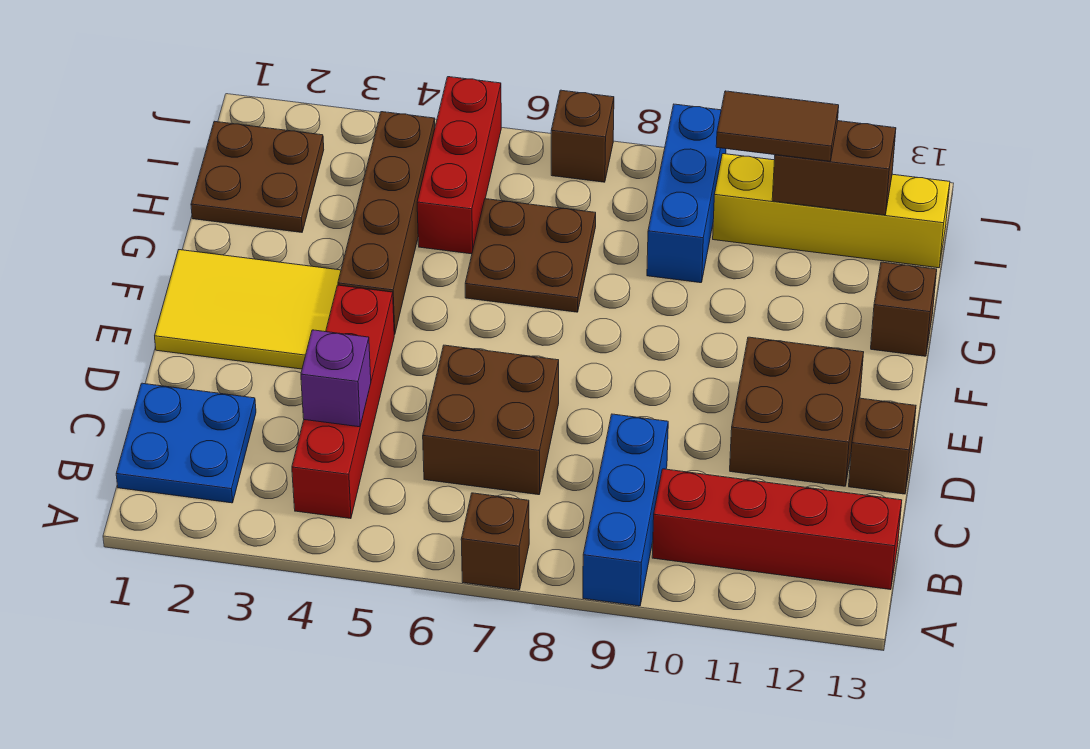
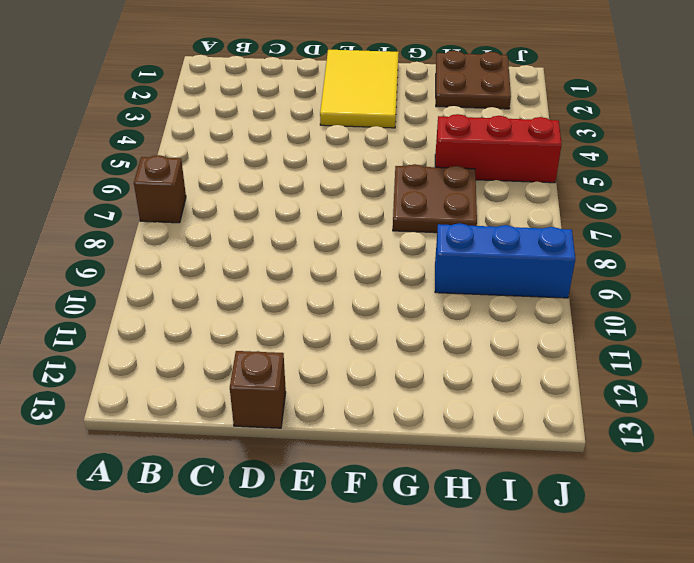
none -> blue brick A9:C9 level 1
none -> blue plate B1:C2 level 1
none -> red brick B4:E4 level 1

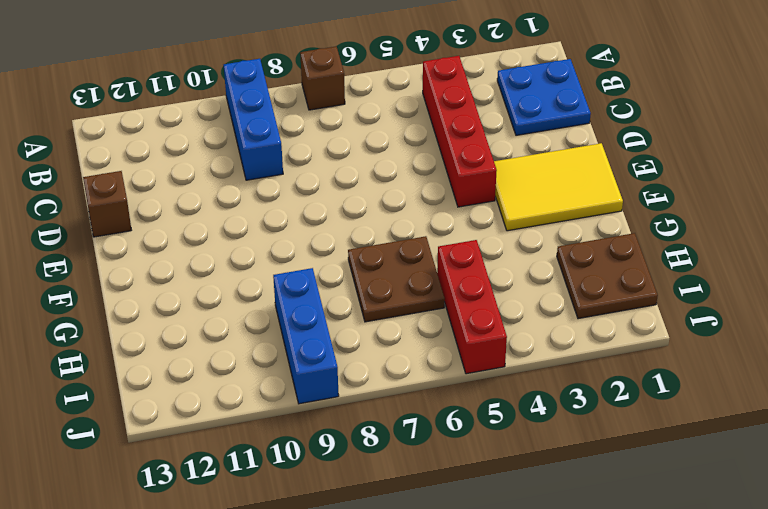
none -> red brick B10:B13 level 1
none -> brown brick C6:D7 level 1
none -> brown brick D11:E12 level 1

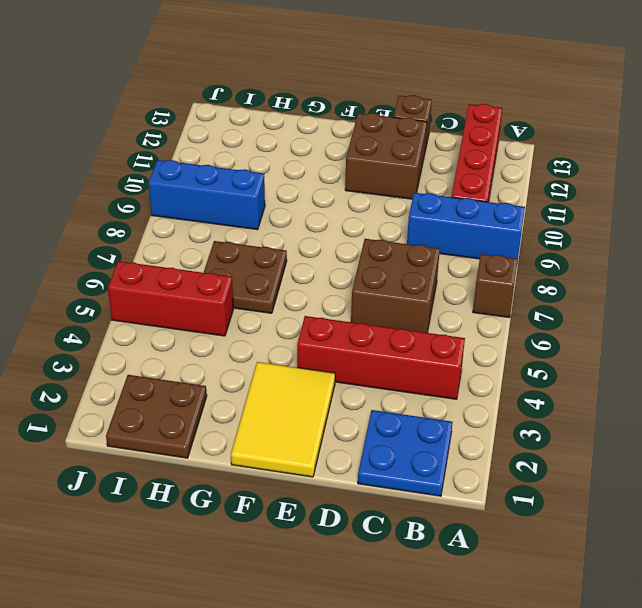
none -> brown brick F4:I4 level 1
none -> brown brick G13 level 1
none -> yellow brick I10:I13 level 1

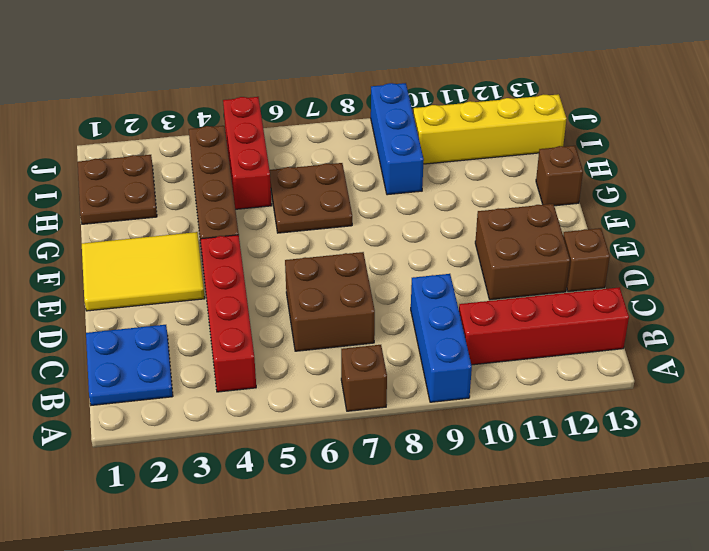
none -> brown brick J7 level 1
none -> purple brick C4 level 2
none -> brown brick I11:I12 level 2

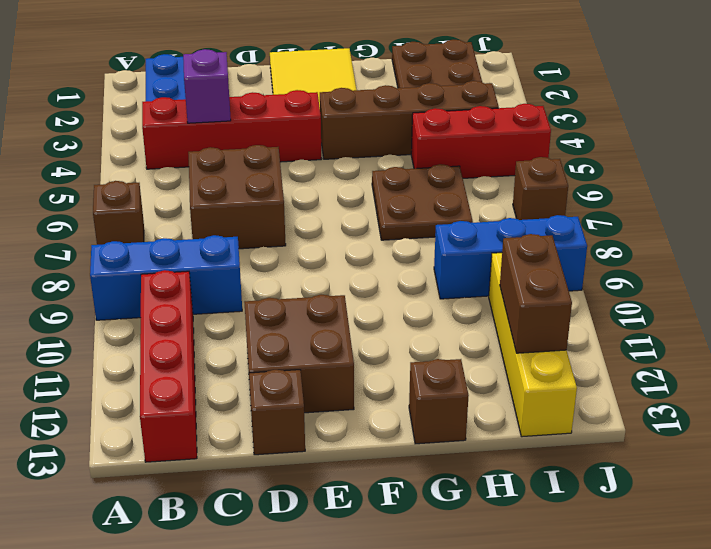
none -> brown tile I10:I11 level 3

